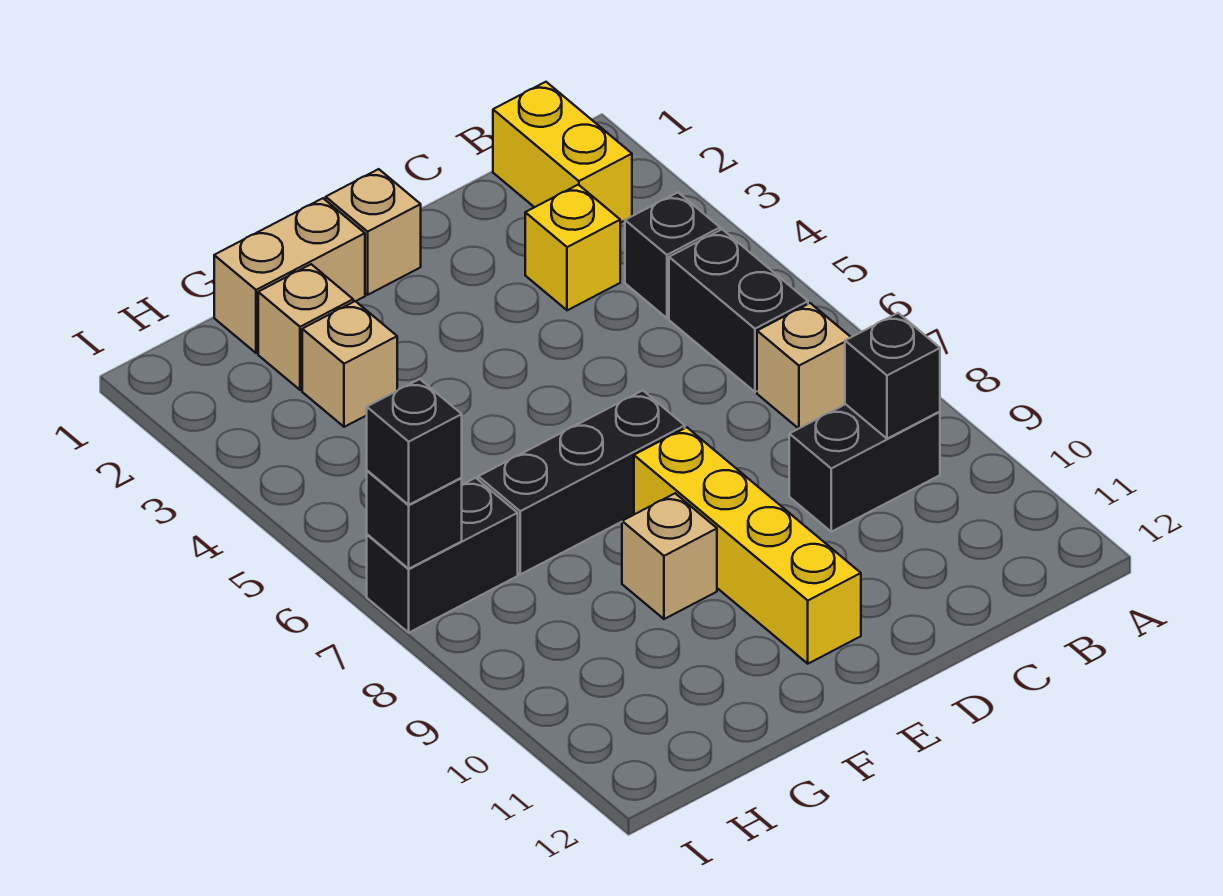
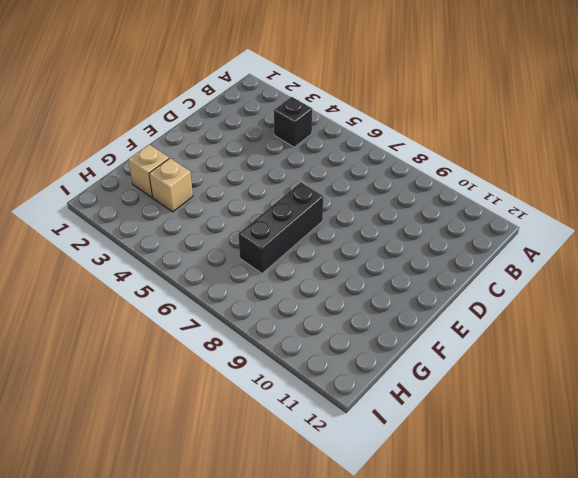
none -> yellow brick B1:B2 level 1
none -> black brick B5:B6 level 1
none -> tan brick B7 level 1

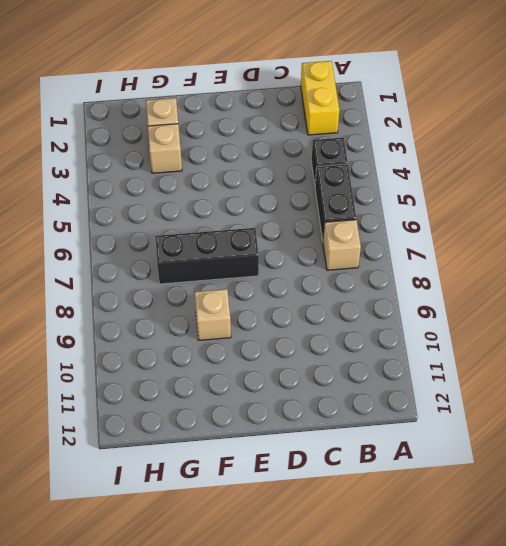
none -> black brick B9:C9 level 1
none -> yellow brick C3 level 1
none -> tan brick E1 level 1

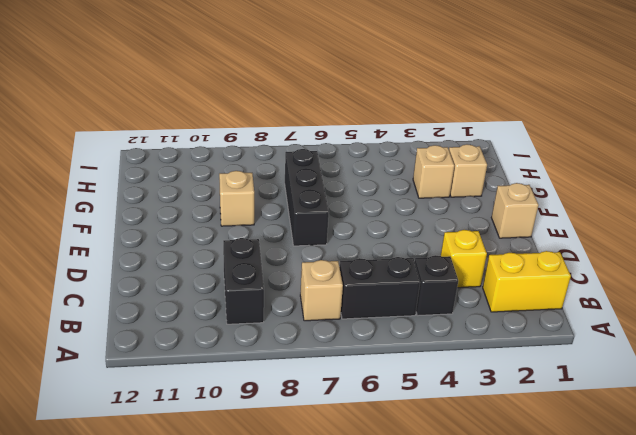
none -> yellow brick E8:E11 level 1
none -> tan brick F1:G1 level 1
none -> black brick H7:I7 level 1

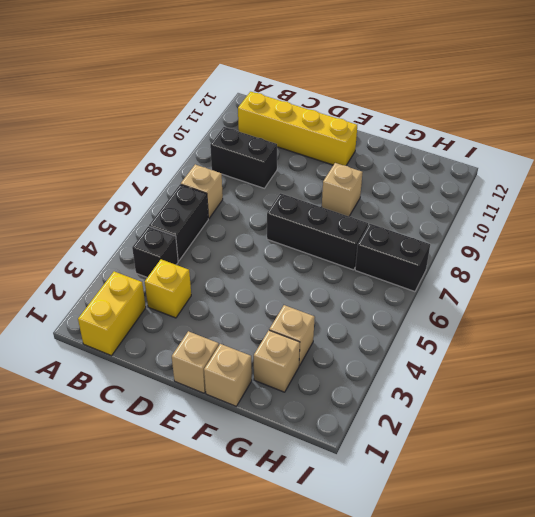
yellow brick B11:E11 level 1 -> yellow brick E8:E11 level 1
tan brick F1 level 1 -> tan brick F1:G1 level 1
none -> black brick B9 level 2
none -> black brick I7 level 2
none -> black brick I7 level 3

